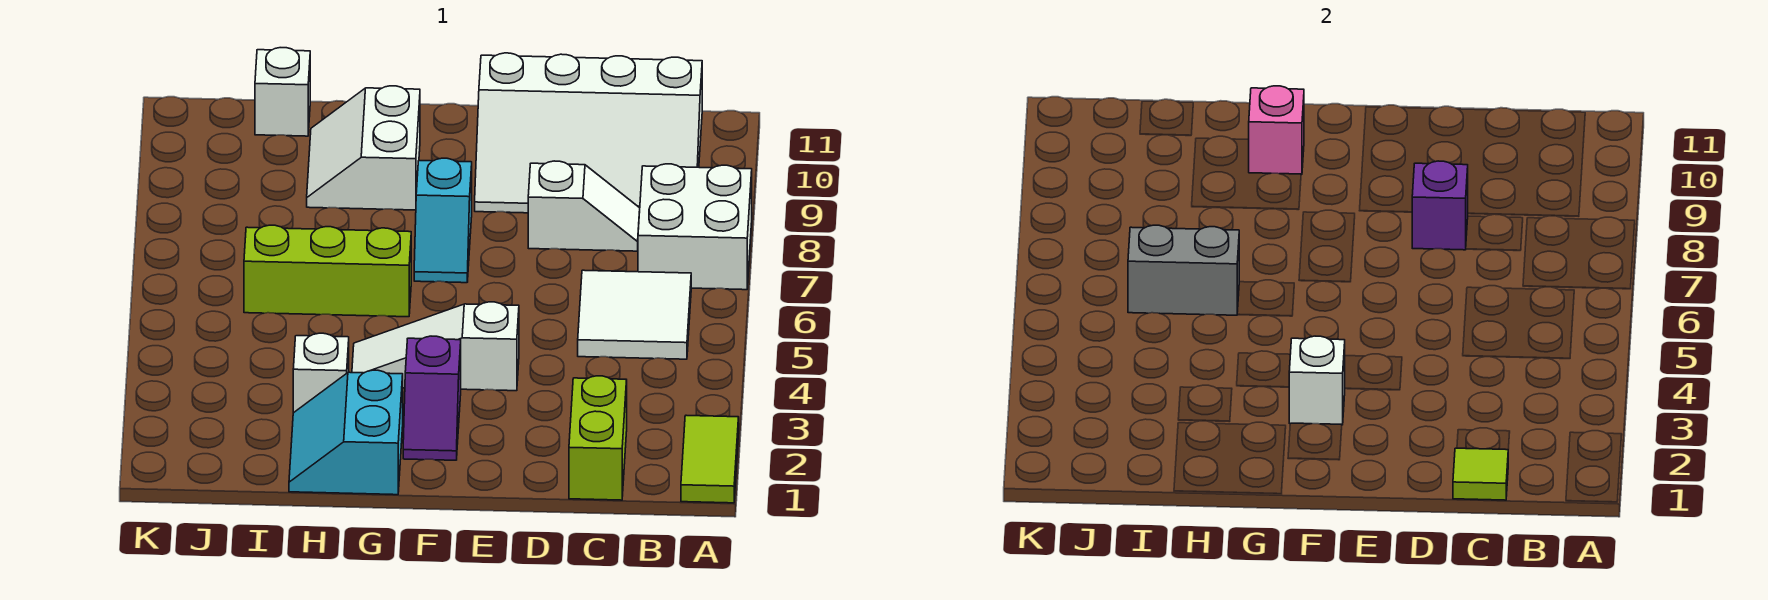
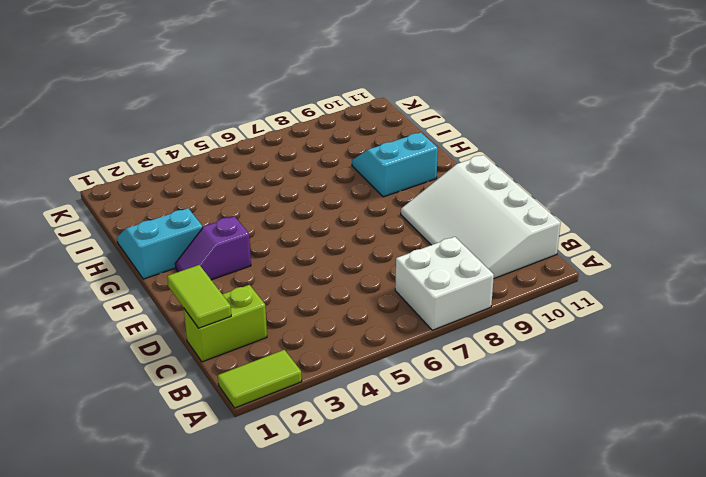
lime tile C1:D1 level 2 -> lime tile C1 level 2
cyan slope G9:H10 level 1 top G -> white slope G9:H10 level 1 top G
none -> white tile B5:C6 level 1
none -> white slope C8:D8 level 1 top D
none -> white slope E4:G4 level 1 top E

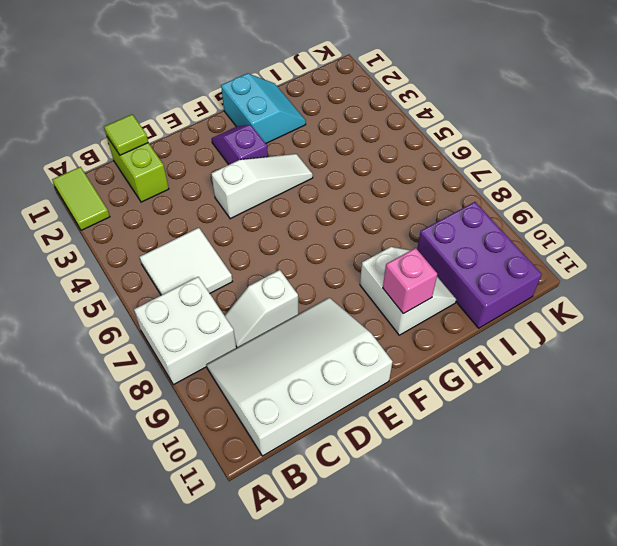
purple brick I9:J11 level 1 -> white brick I11 level 1
none -> cyan slope F7:F8 level 1 top 8
none -> lime brick G6:I6 level 1
none -> white brick H3 level 1

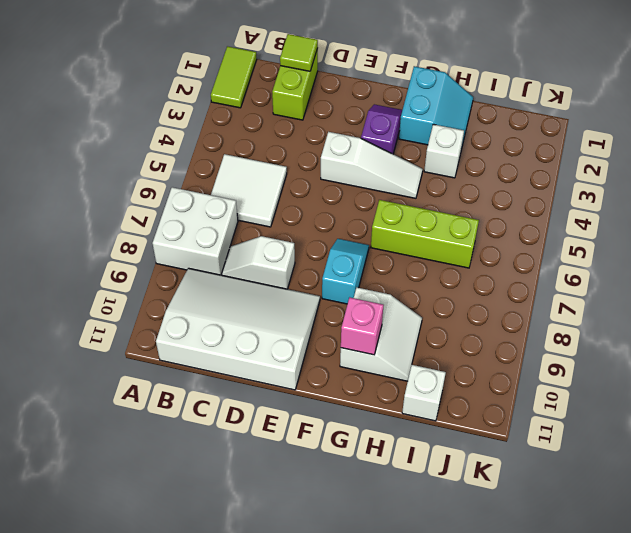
none -> purple brick D8 level 2
none -> white brick F3 level 2
none -> grey brick H6:I6 level 2

